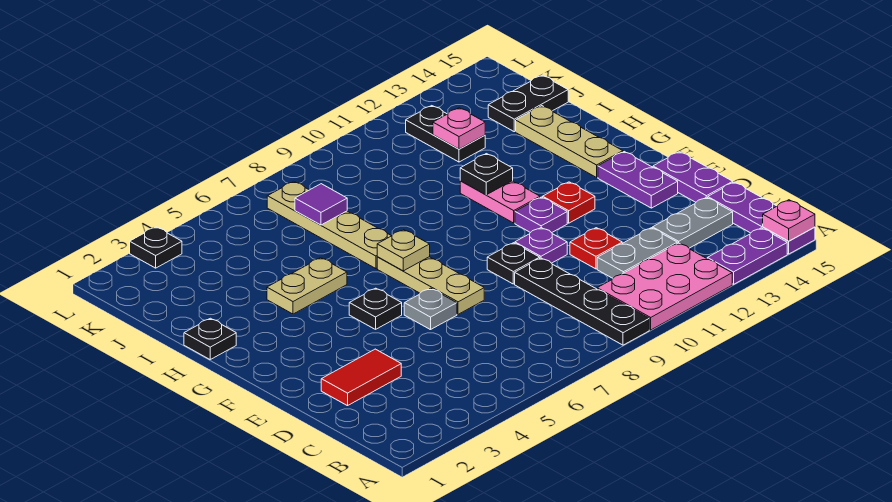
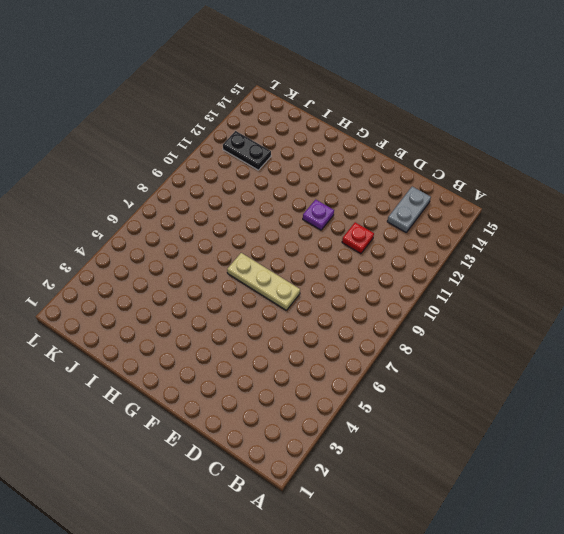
none -> black plate A9:D9 level 1
none -> pink plate A10:B12 level 1
none -> purple plate A13:A14 level 1
none -> purple plate A15:C15 level 1

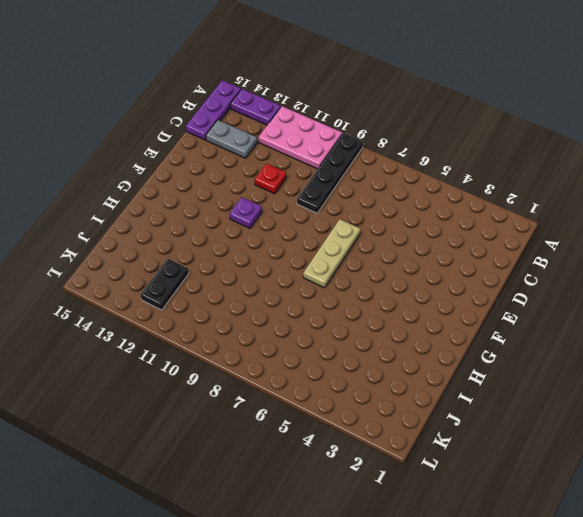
none -> grey plate C11:C12 level 1
none -> red tile D2:D3 level 1
none -> purple plate D15:E15 level 1
none -> grey plate E6 level 1

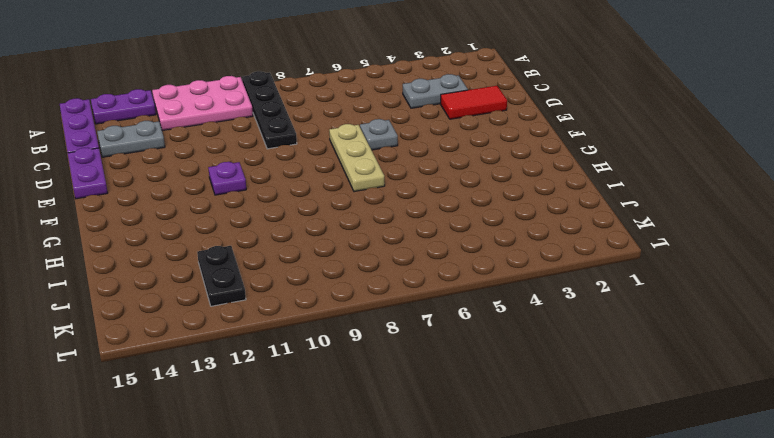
grey plate C3:C4 level 1 -> grey plate C11:C12 level 1
none -> red plate D11 level 1
none -> black plate E9 level 1
none -> purple plate E10 level 1
none -> purple plate E14:F14 level 1

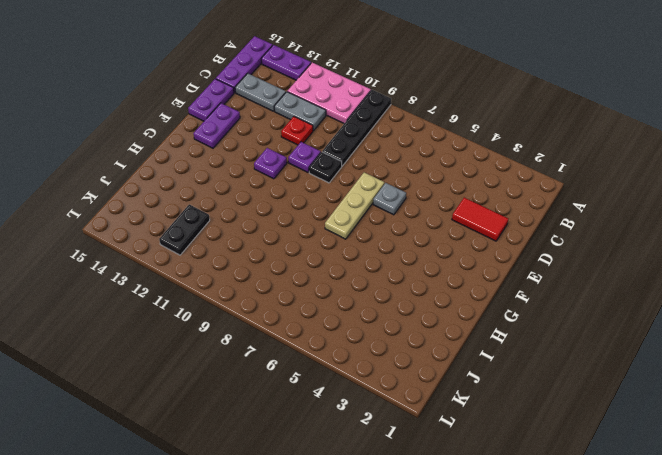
none -> black plate F5 level 1
none -> red plate F12 level 1
none -> pink plate G11:H11 level 1
none -> tan plate G14:I14 level 1

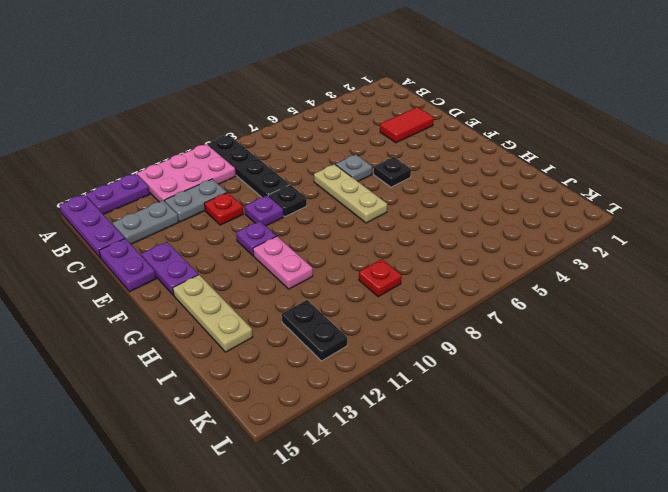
red plate J9 level 1 -> red plate F12 level 1
none -> black plate H1 level 1
none -> tan plate H4:H5 level 1
none -> tan plate H7:K7 level 1
none -> black plate J14:J15 level 1

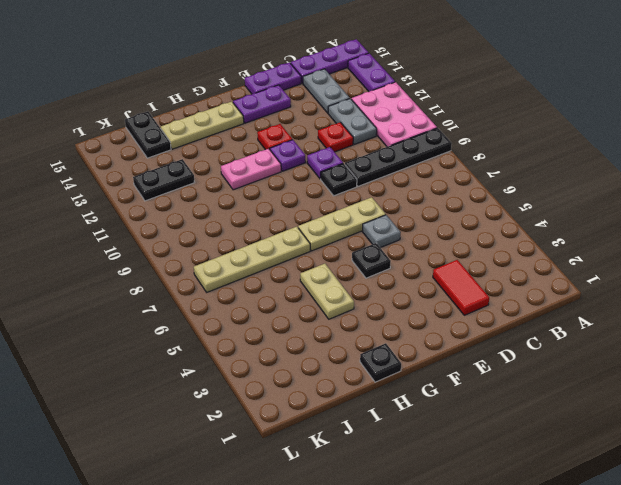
none -> black plate L3 level 1
none -> pink plate A15 level 2
none -> tan plate G7 level 2
none -> black plate H11 level 2

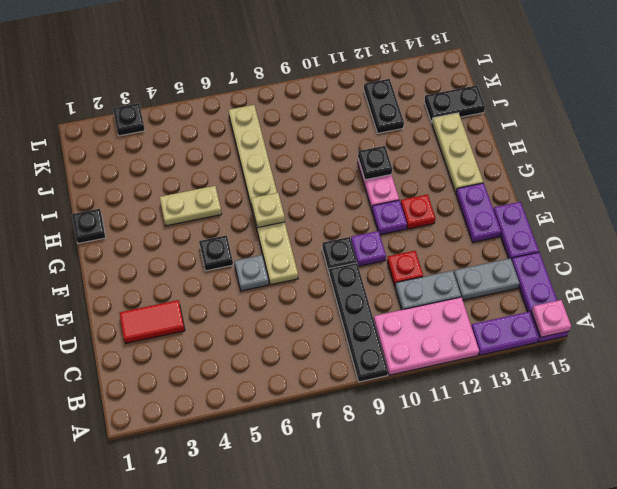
none -> purple tile J7 level 2
none -> pink plate J12 level 2

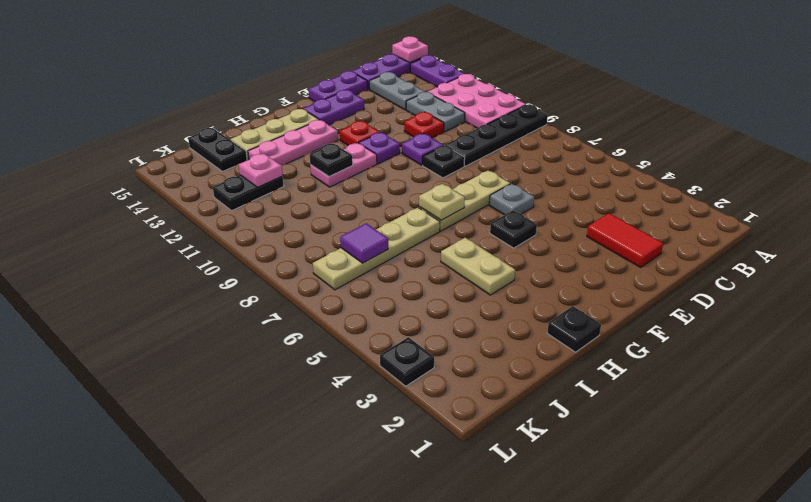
pink plate G13:I13 level 1 -> none

